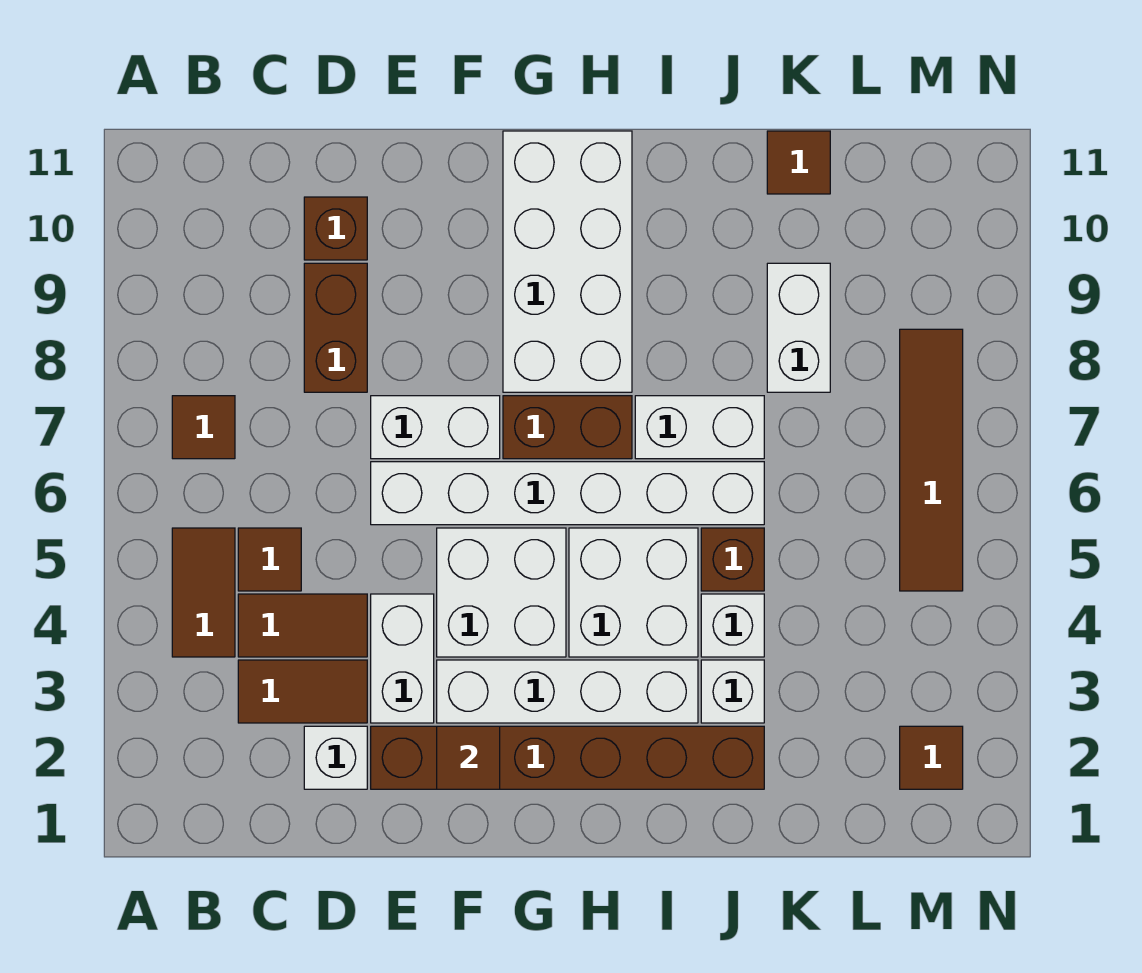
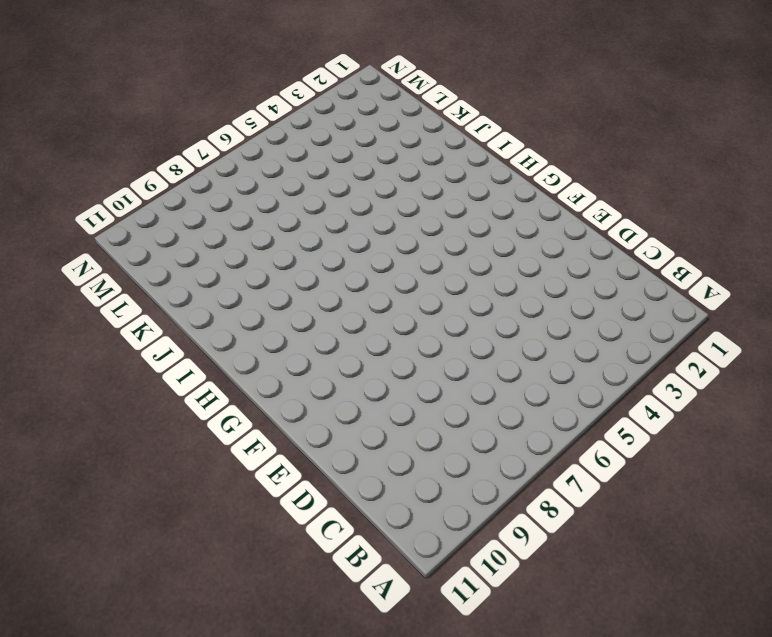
none -> brown tile B4:B5 level 1
none -> brown tile B7 level 1
none -> brown tile C3:D3 level 1

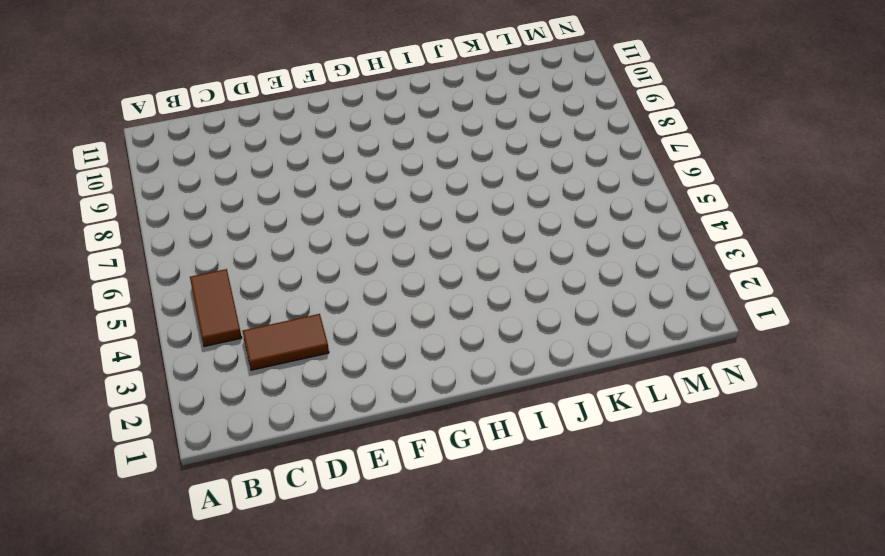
none -> brown tile B7 level 1
none -> brown tile C4:D4 level 1
none -> brown tile C5 level 1

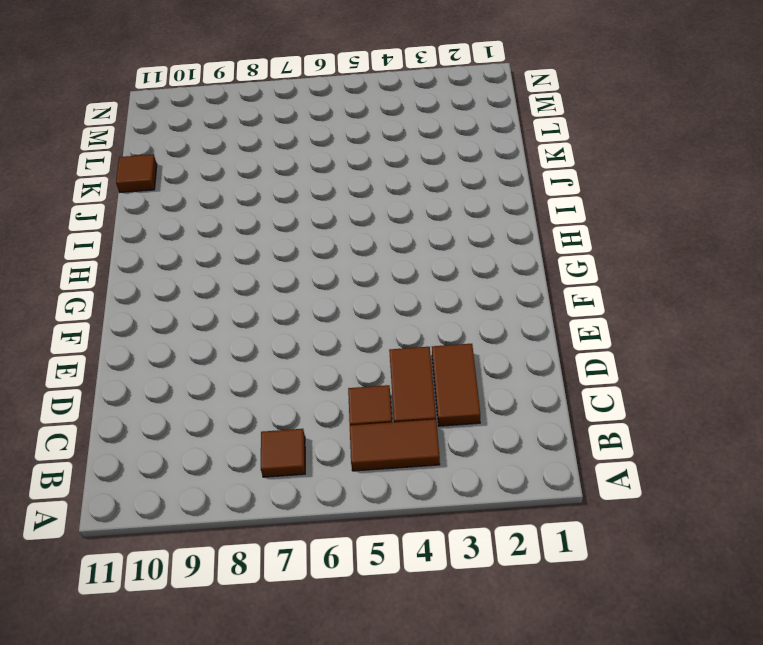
none -> white brick D2 level 1
none -> brown brick D8:D9 level 1
none -> brown brick D10 level 1

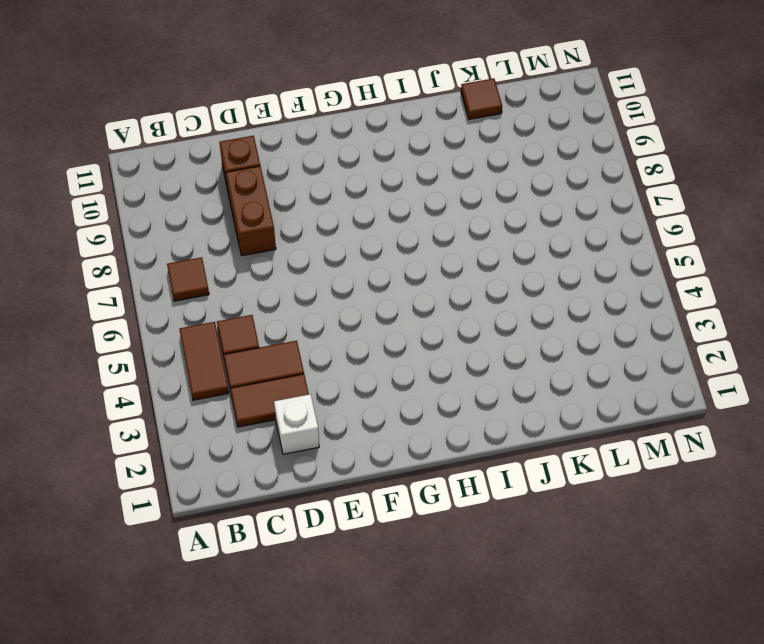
none -> brown brick E2:J2 level 1
none -> white brick E3:E4 level 1
none -> white brick E6:J6 level 1

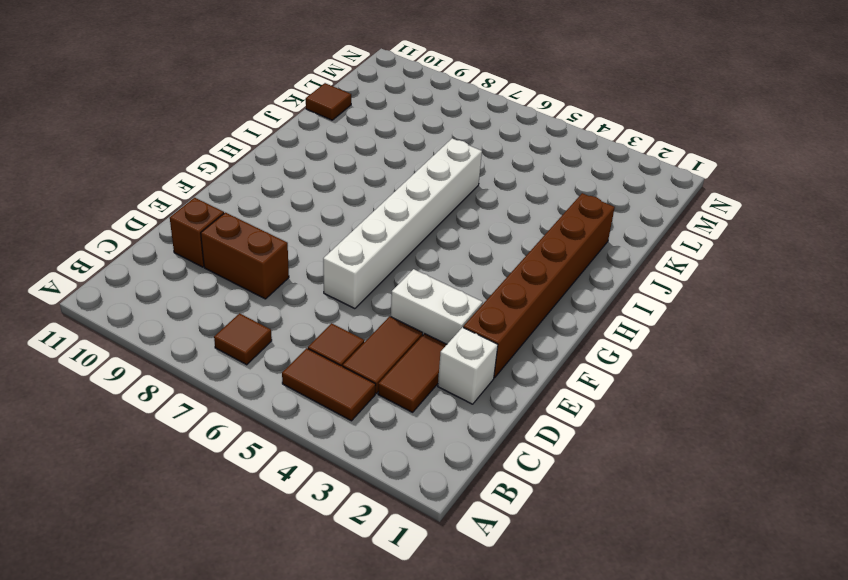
none -> white brick E7:F7 level 1
none -> white brick F3:I3 level 1
none -> white brick F4:G5 level 1

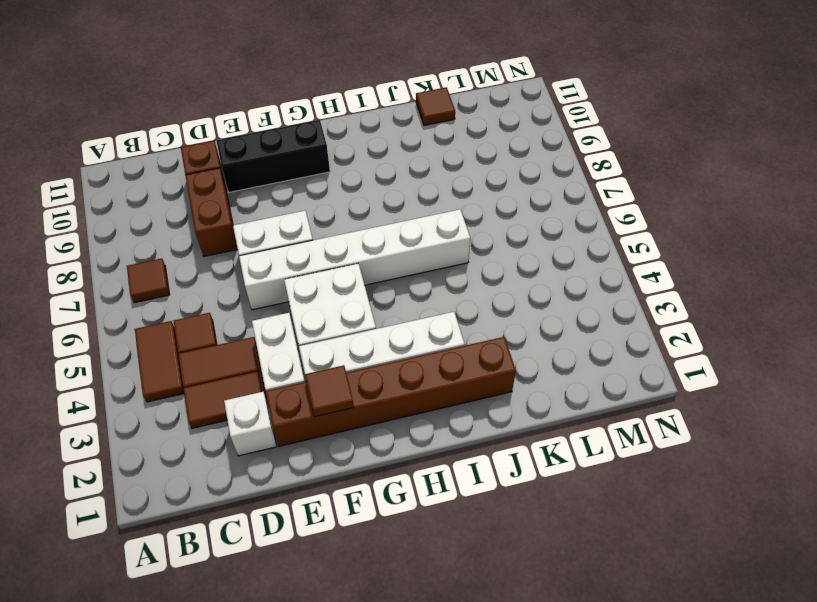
black brick E10:G10 level 1 -> white brick G8:H11 level 1
none -> brown brick G7:H7 level 1
none -> white brick H4:I5 level 1
none -> white brick I7:J7 level 1

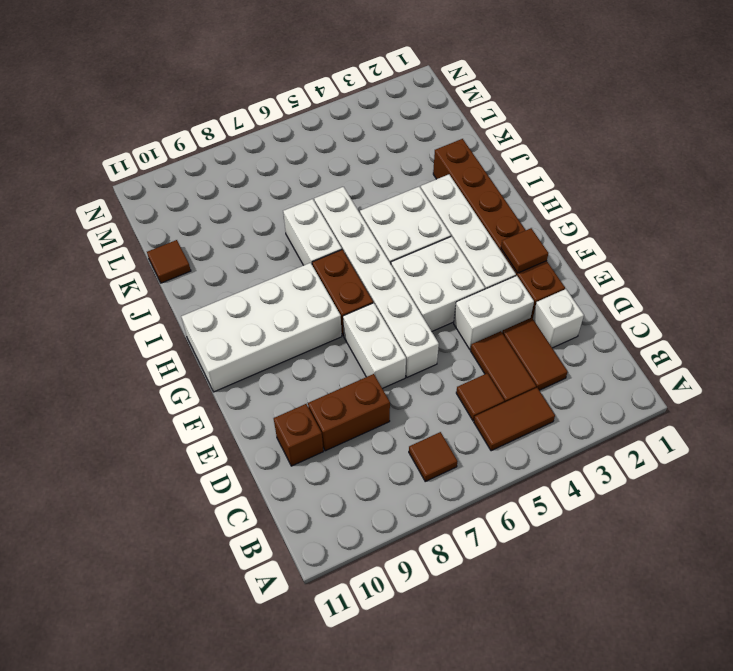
none -> white brick J3 level 1
none -> white brick J4 level 1
none -> brown brick J5 level 1

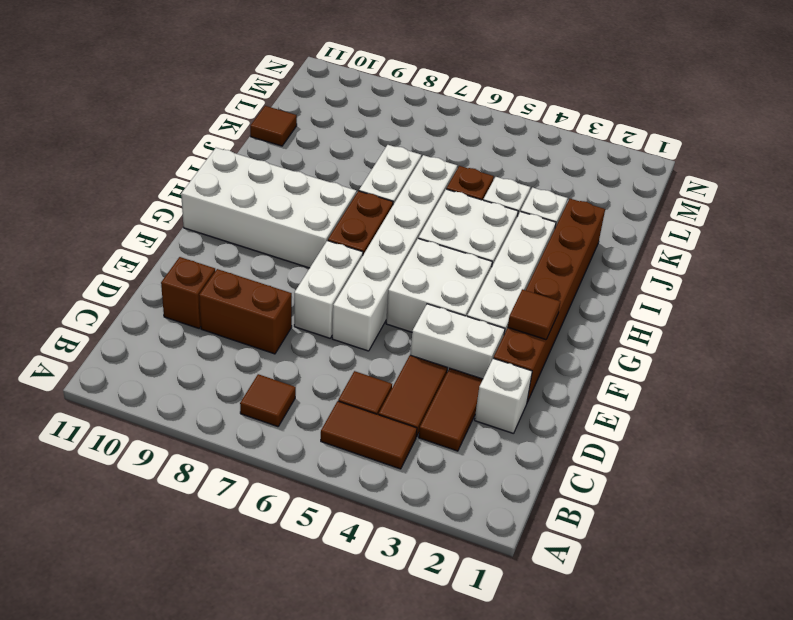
none -> white brick K8:K9 level 1
none -> brown tile M2 level 1
none -> brown tile M5:M8 level 1

